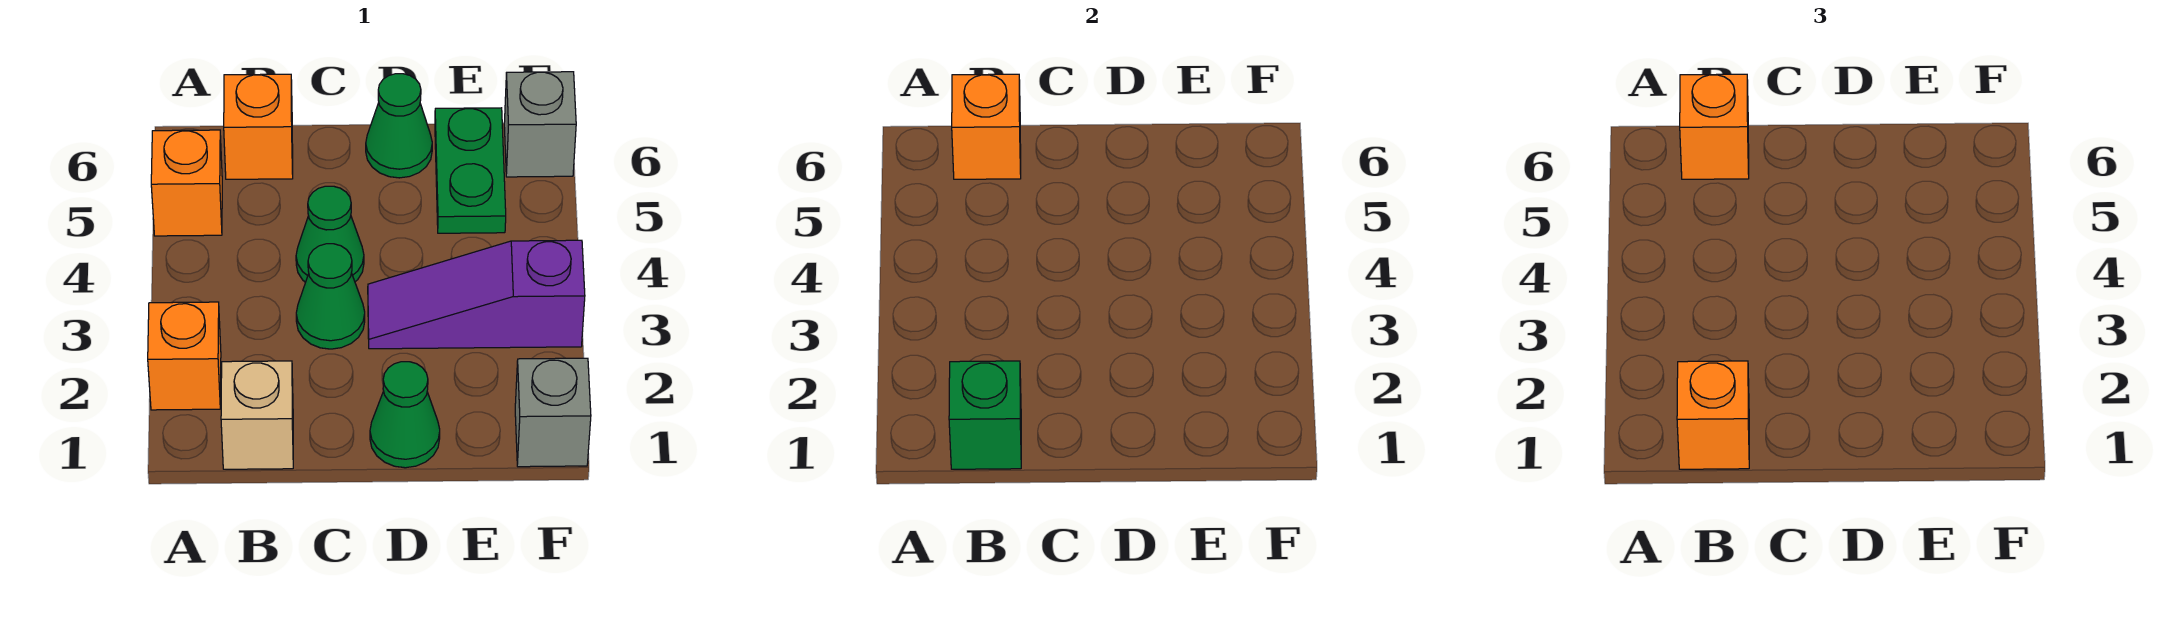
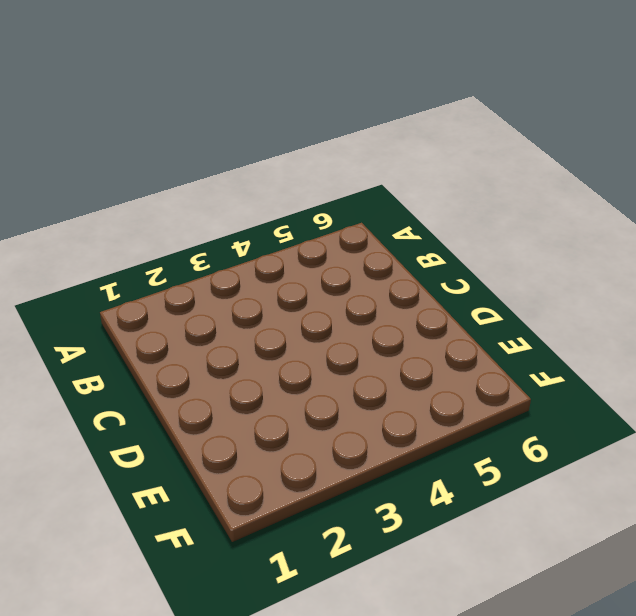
none -> orange brick A2 level 1
none -> orange brick A5 level 1
none -> tan brick B1 level 1

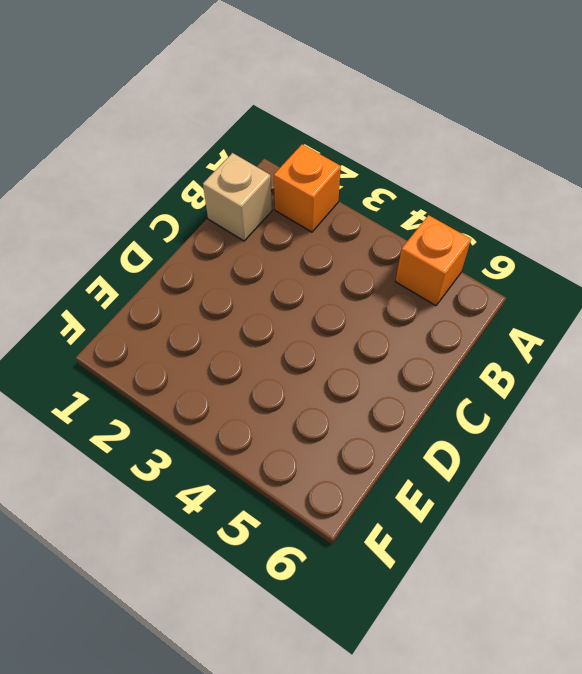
none -> orange brick B6 level 1
none -> green cone C3 level 1
none -> green cone C4 level 1

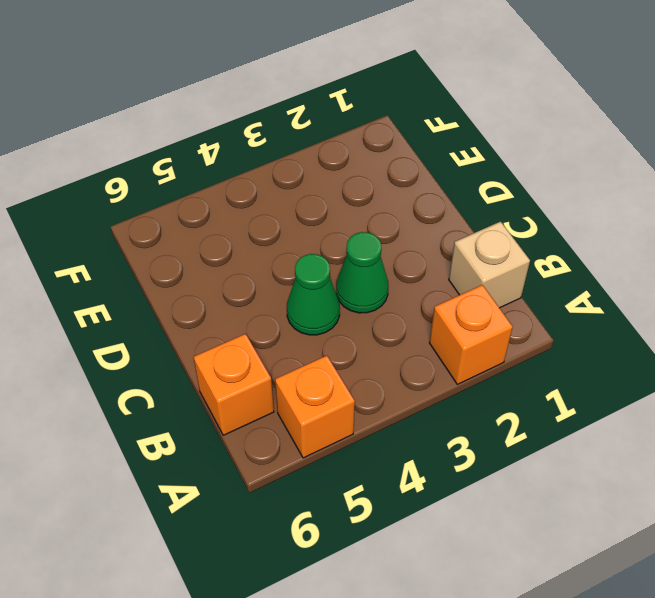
none -> green cone D1 level 1
none -> purple slope D3:F3 level 1 top F
none -> green cone D6 level 1

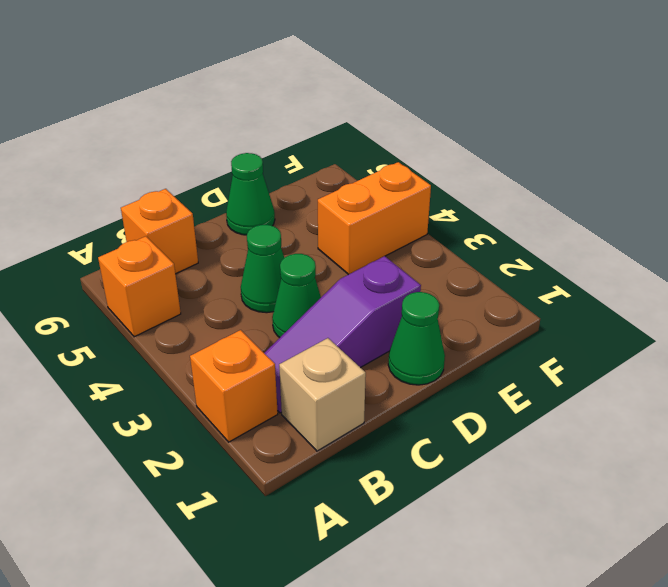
purple slope B2:D2 level 1 top D -> purple slope D3:F3 level 1 top F
orange brick E4:F4 level 1 -> none
none -> green plate E5:E6 level 1
none -> grey brick F1 level 1
none -> grey brick F6 level 1

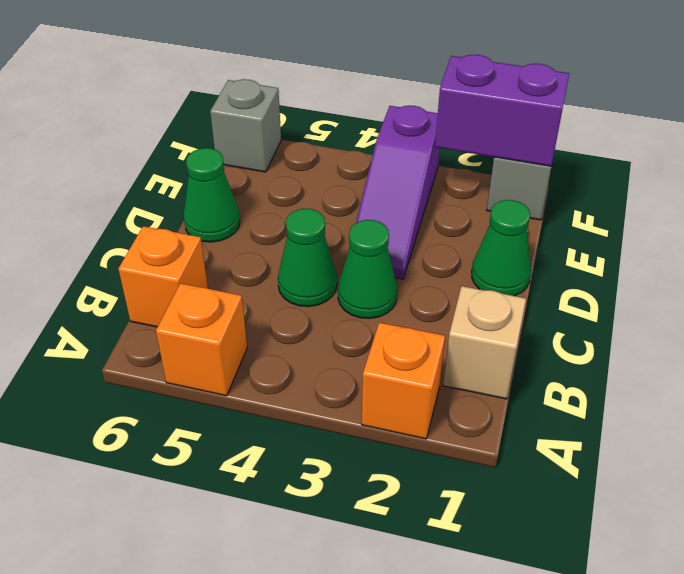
purple brick F1:F2 level 2 -> none
none -> green plate E5:E6 level 1
none -> green brick B1 level 2
none -> orange brick B6 level 2

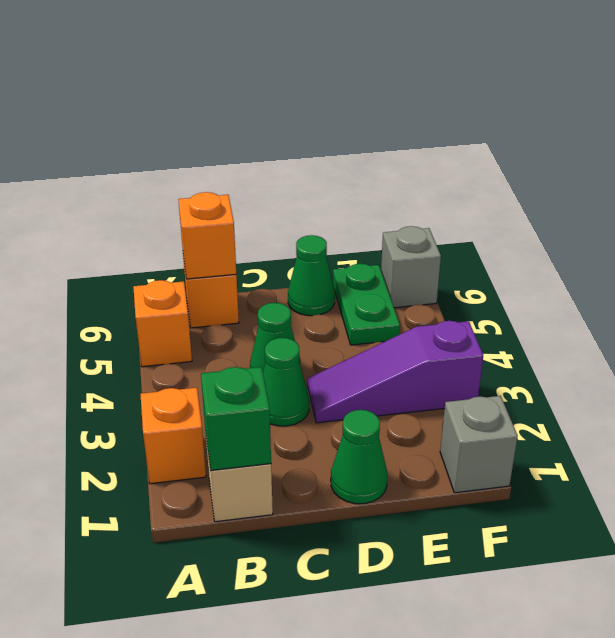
none -> orange brick B1 level 3
none -> orange brick B6 level 3

